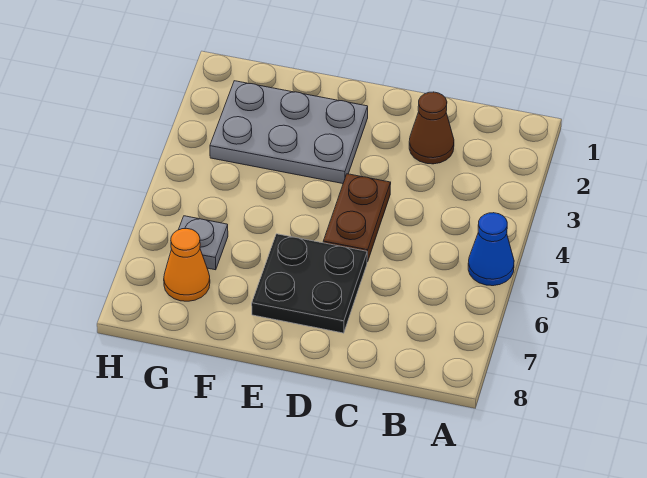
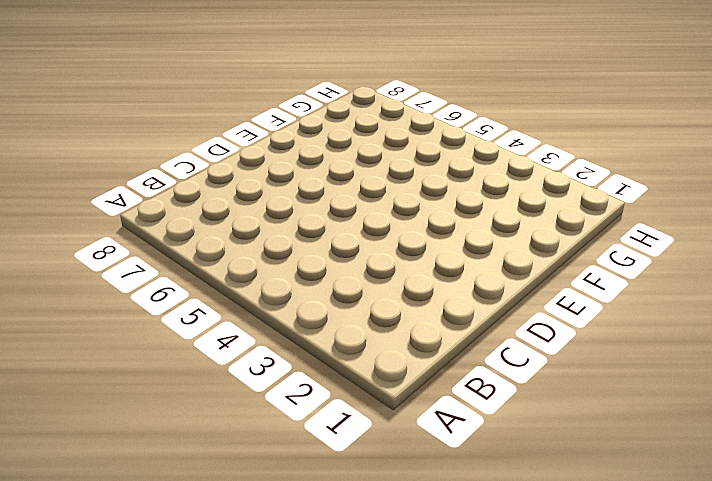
none -> blue cone A5 level 1
none -> brown cone C2 level 1

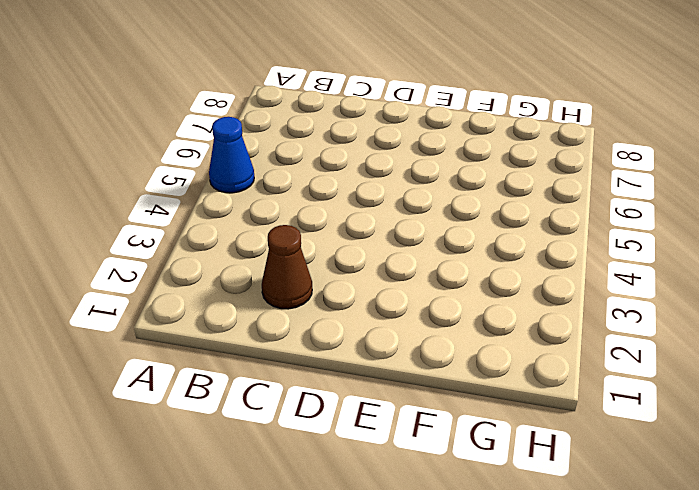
none -> brown plate D4:D5 level 1
none -> black plate D6:E7 level 1

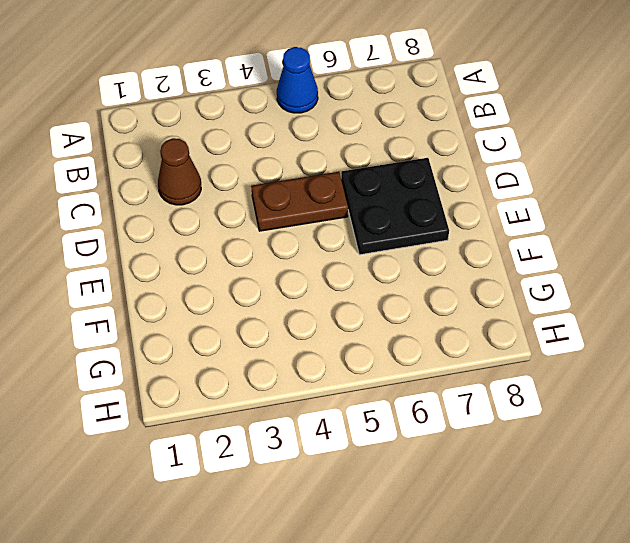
none -> grey plate E2:G3 level 1
none -> grey plate G6 level 1

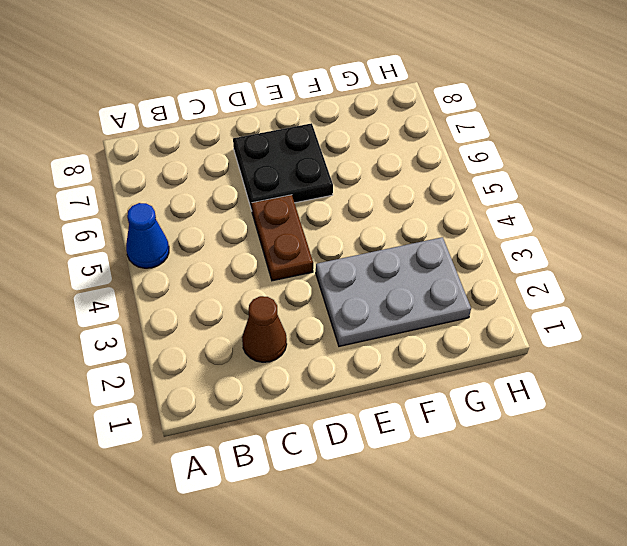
none -> grey plate G6 level 1
none -> orange cone G7 level 1

